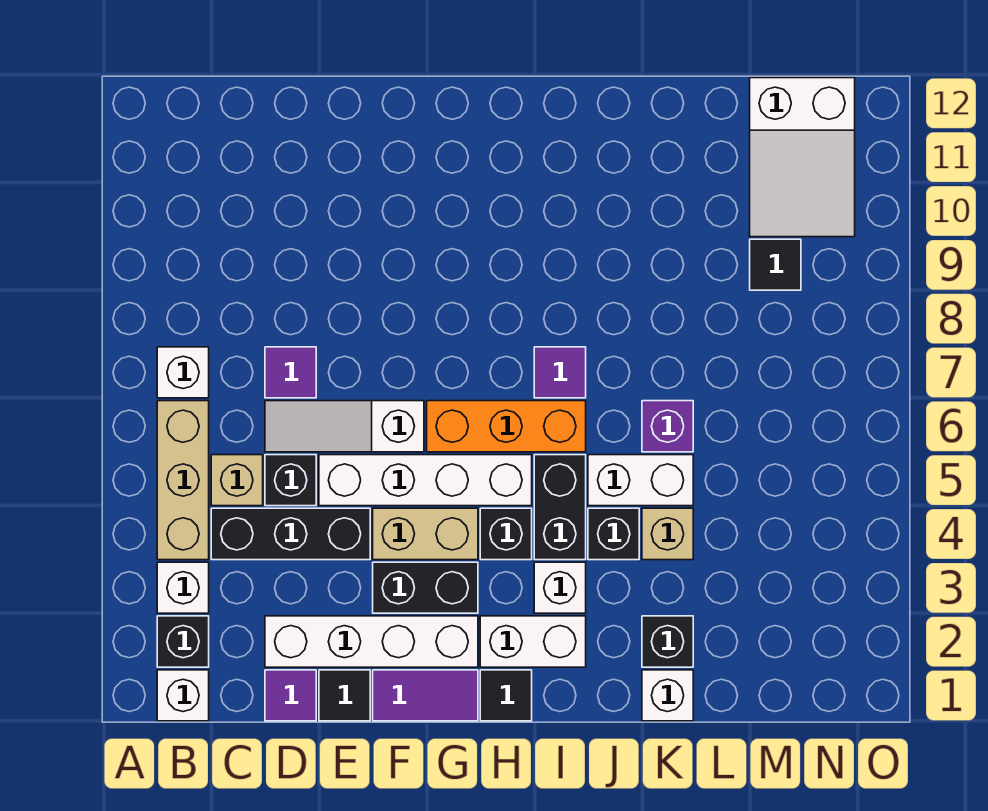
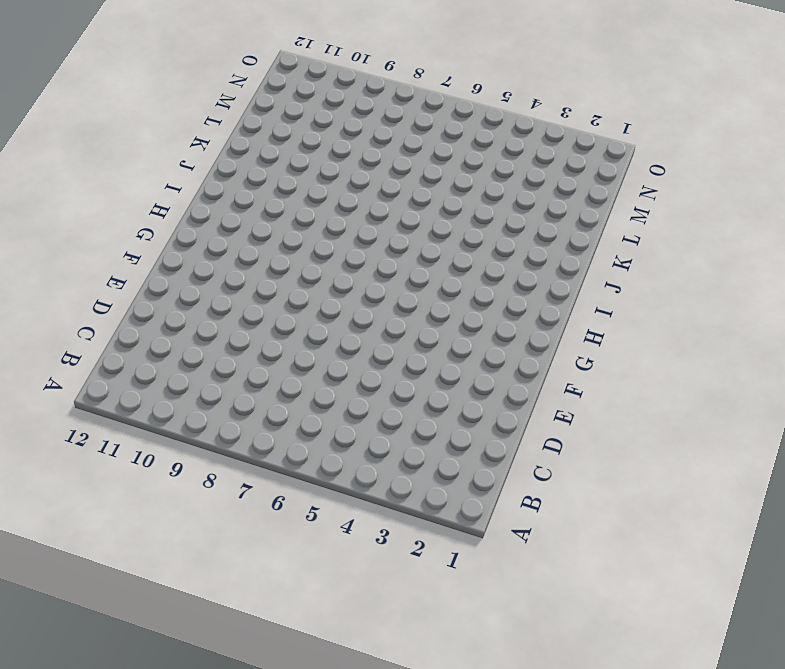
none -> white brick B1 level 1
none -> black brick B2 level 1
none -> white brick B3 level 1
none -> tan brick B4:B6 level 1

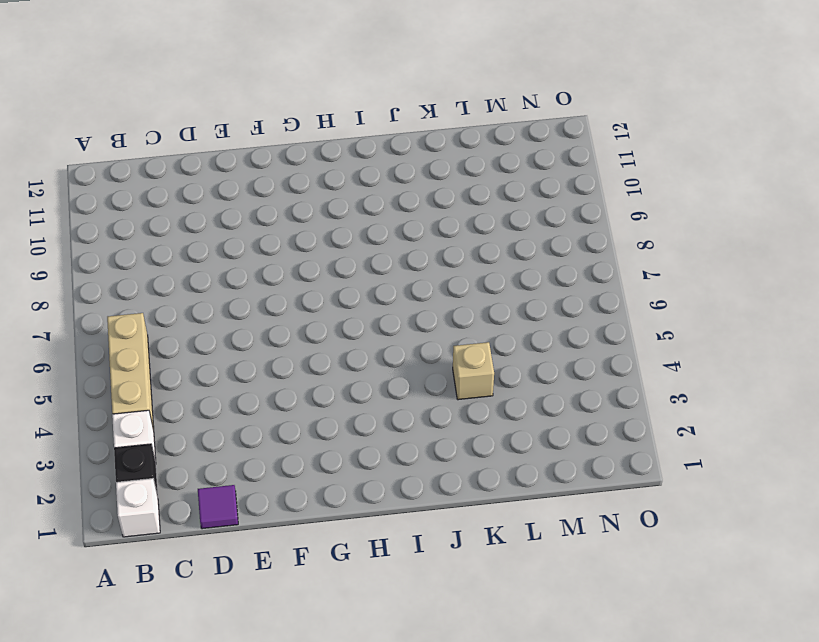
none -> white brick B7 level 1
none -> black brick C4:E4 level 1
none -> tan brick C5 level 1
none -> white brick D2:G2 level 1

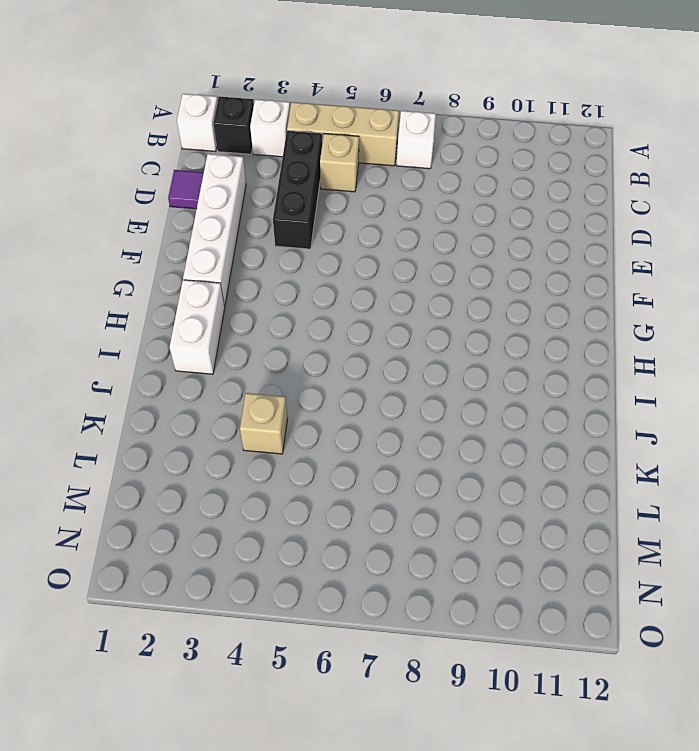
none -> black brick D5 level 1
none -> white slope D6:F6 level 1 top F
none -> purple tile D7 level 1
none -> black tile E1 level 1

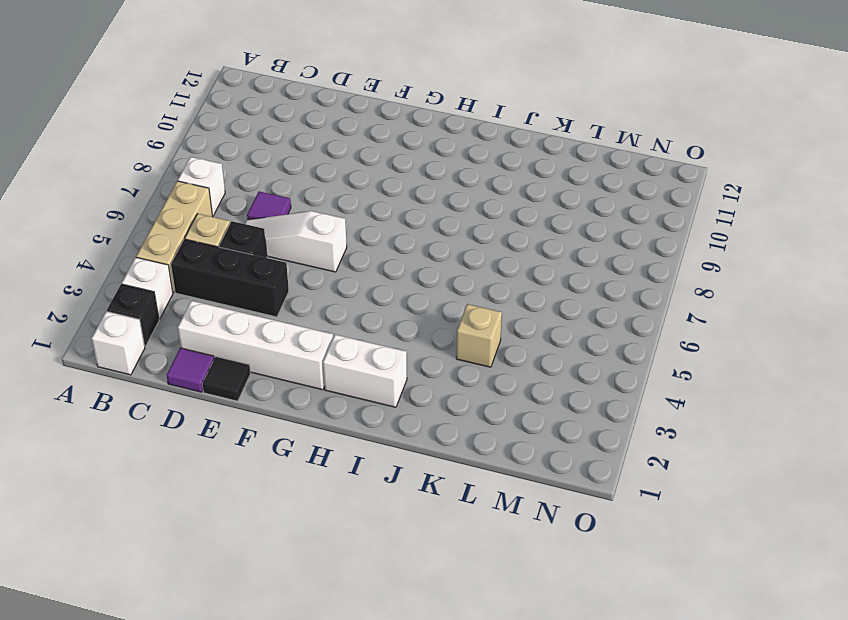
none -> white brick E5:H5 level 1
none -> purple tile F1:G1 level 1
none -> black brick F3:G3 level 1
none -> tan brick F4:G4 level 1

